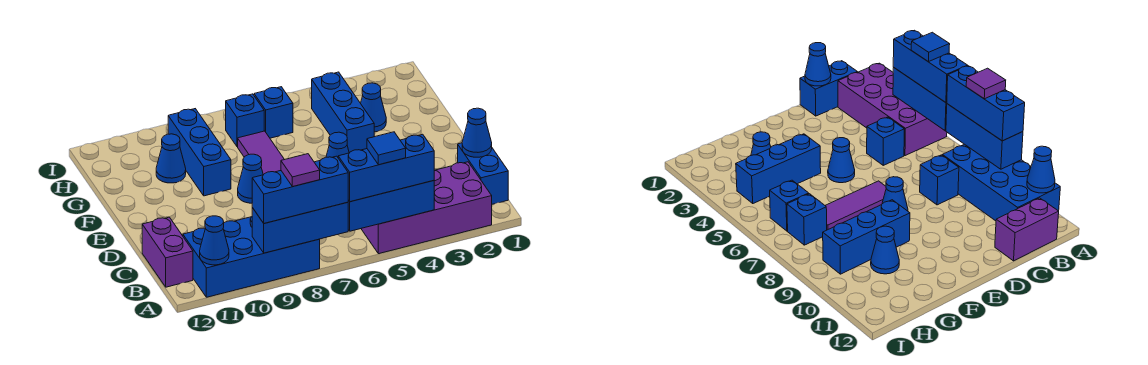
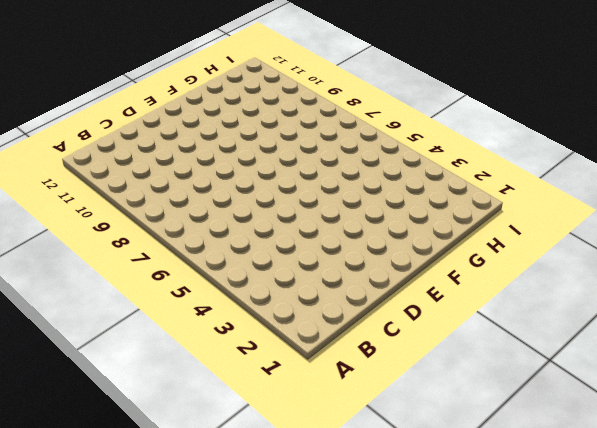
none -> purple brick A2:B5 level 1
none -> blue brick A8:B11 level 1
none -> blue brick B1:C1 level 1

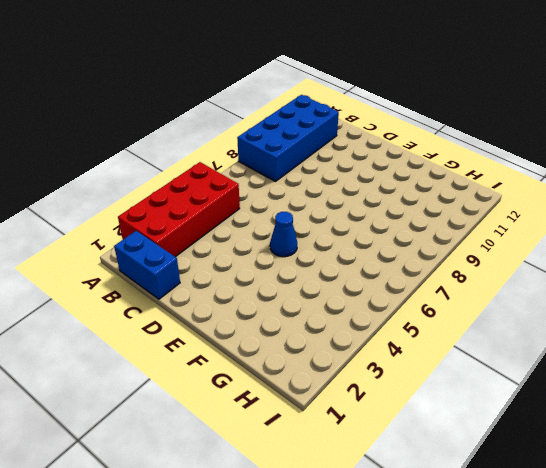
red brick A2:B5 level 1 -> purple brick A2:B5 level 1
none -> purple brick B12:C12 level 1
none -> blue brick C5 level 1
none -> blue brick C8 level 1

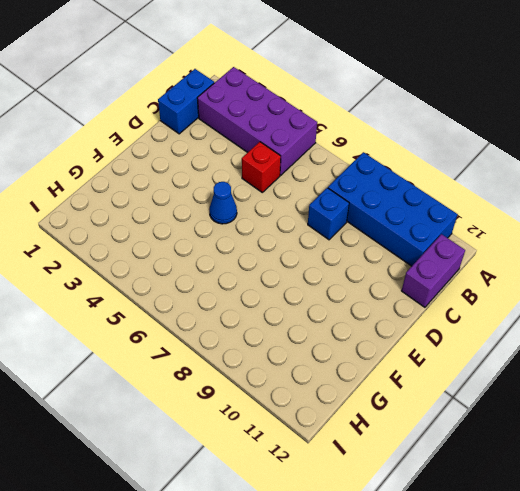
red brick C5 level 1 -> blue brick C5 level 1
none -> purple tile E7:G7 level 1
none -> blue cone E8 level 1
none -> blue brick F4:H4 level 1

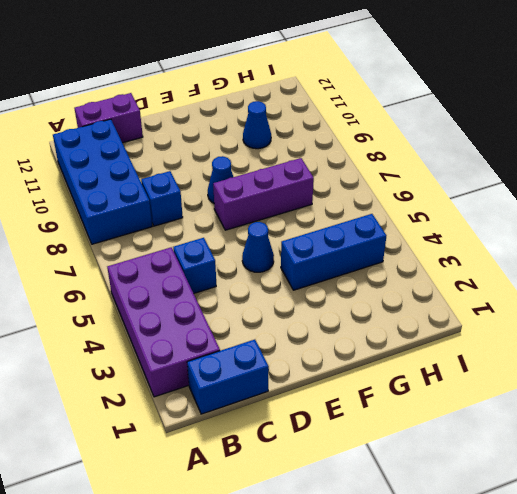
purple brick E7:G7 level 1 -> purple tile E7:G7 level 1
none -> blue brick F9:H9 level 1
none -> blue cone G3 level 1
none -> blue brick H6 level 1

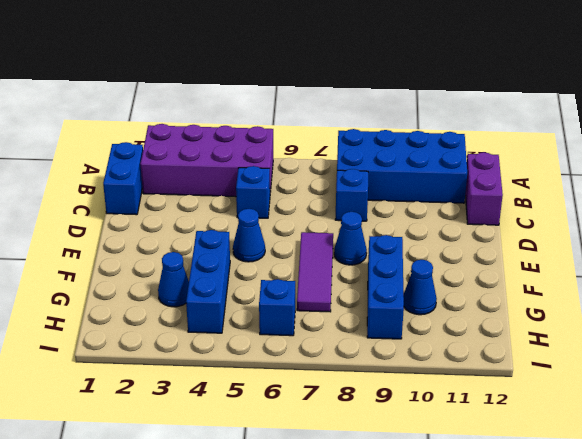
none -> blue brick H7 level 1
none -> blue brick A4:A6 level 2
none -> blue brick A7:A9 level 2

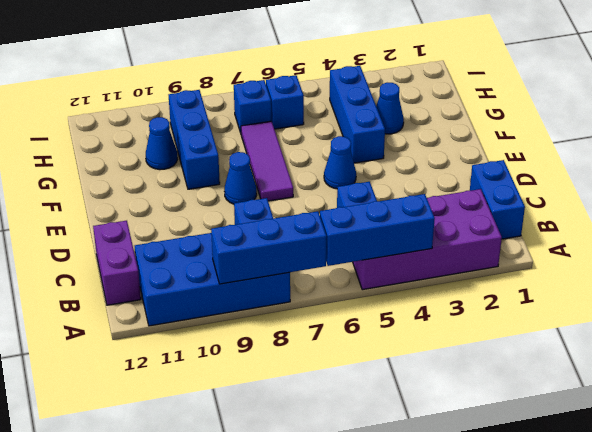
none -> blue cone A11 level 2
none -> blue cone C1 level 2
none -> blue brick A4:A6 level 3

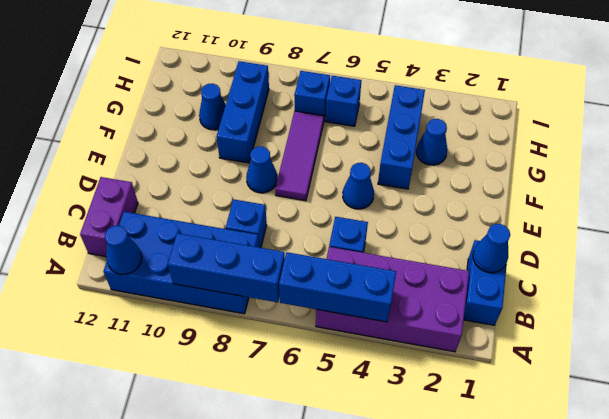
none -> blue brick A4:A6 level 3
none -> blue brick A7:A9 level 3
none -> blue tile A5 level 4

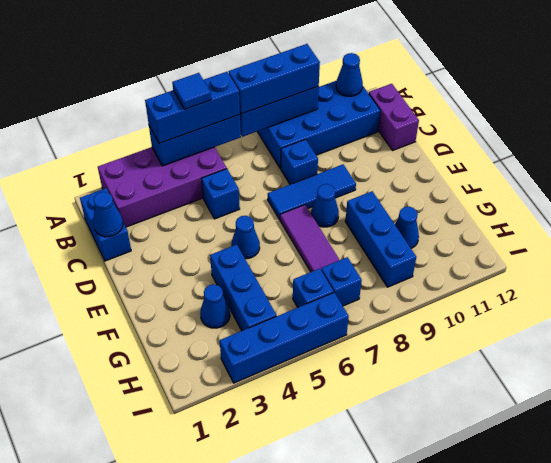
blue tile D7:D9 level 1 -> none
blue brick I3:I6 level 1 -> none
none -> purple tile A8 level 4

